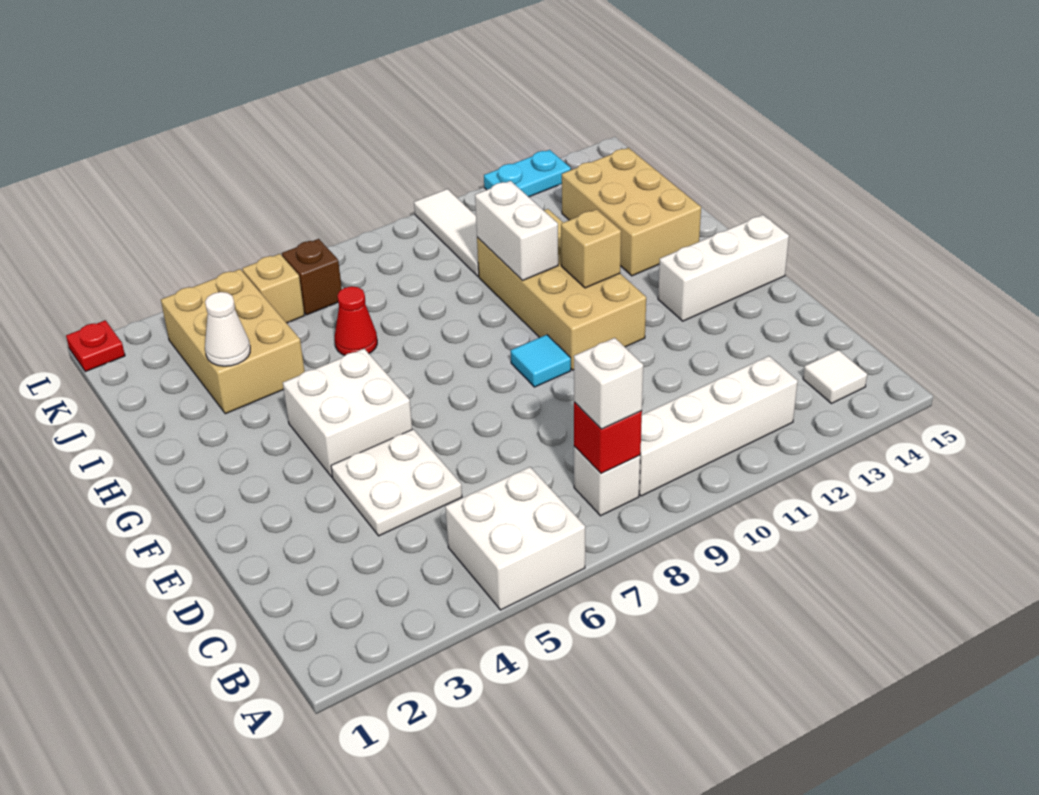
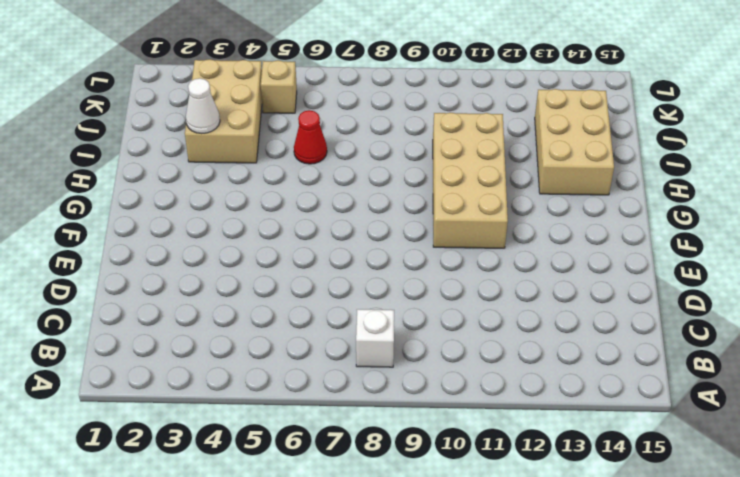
none -> white brick A5:B6 level 1
none -> white brick B9:B12 level 1
none -> white tile B14 level 1

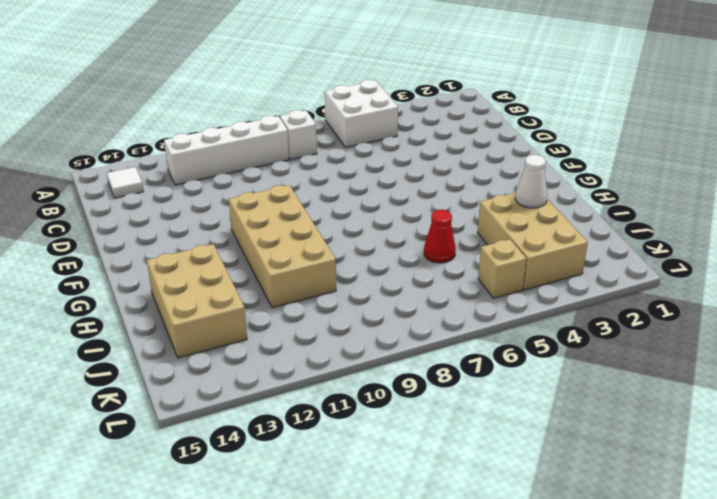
none -> white plate D4:E5 level 1
none -> white brick F4:G5 level 1
none -> cyan tile F9 level 1

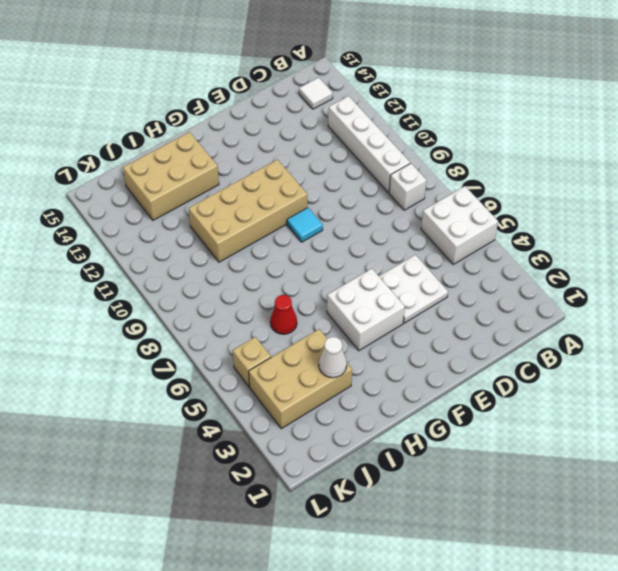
none -> white brick F13:F15 level 1
none -> white tile J10:L10 level 1
none -> brown brick K6 level 1

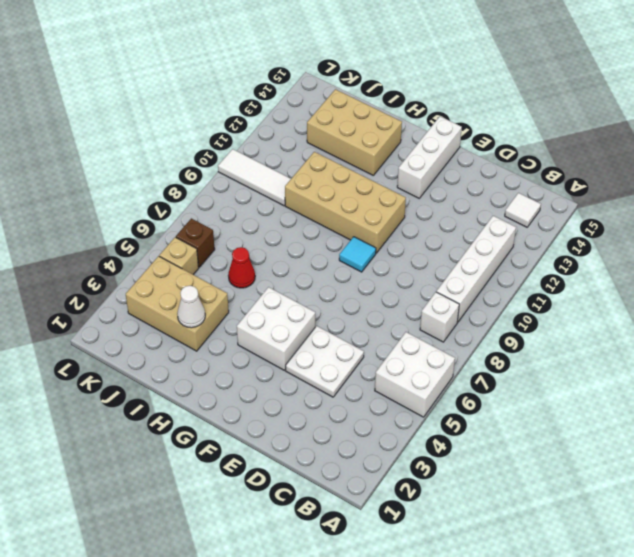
none -> red plate L1 level 1
none -> cyan plate L12:L13 level 1
none -> red brick B8 level 2

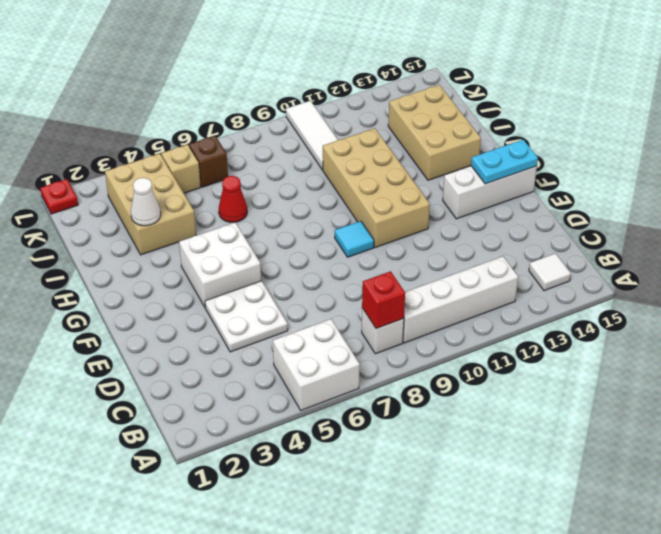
cyan plate F14:F15 level 2 -> cyan plate L12:L13 level 1
none -> tan brick G11 level 2
none -> white brick H10:I10 level 2
none -> white brick B8 level 3

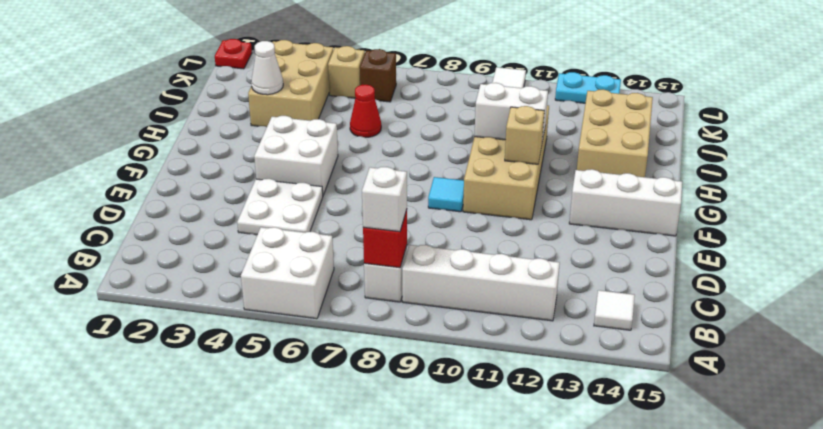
white brick H10:H11 level 2 -> white brick H10:I10 level 2

